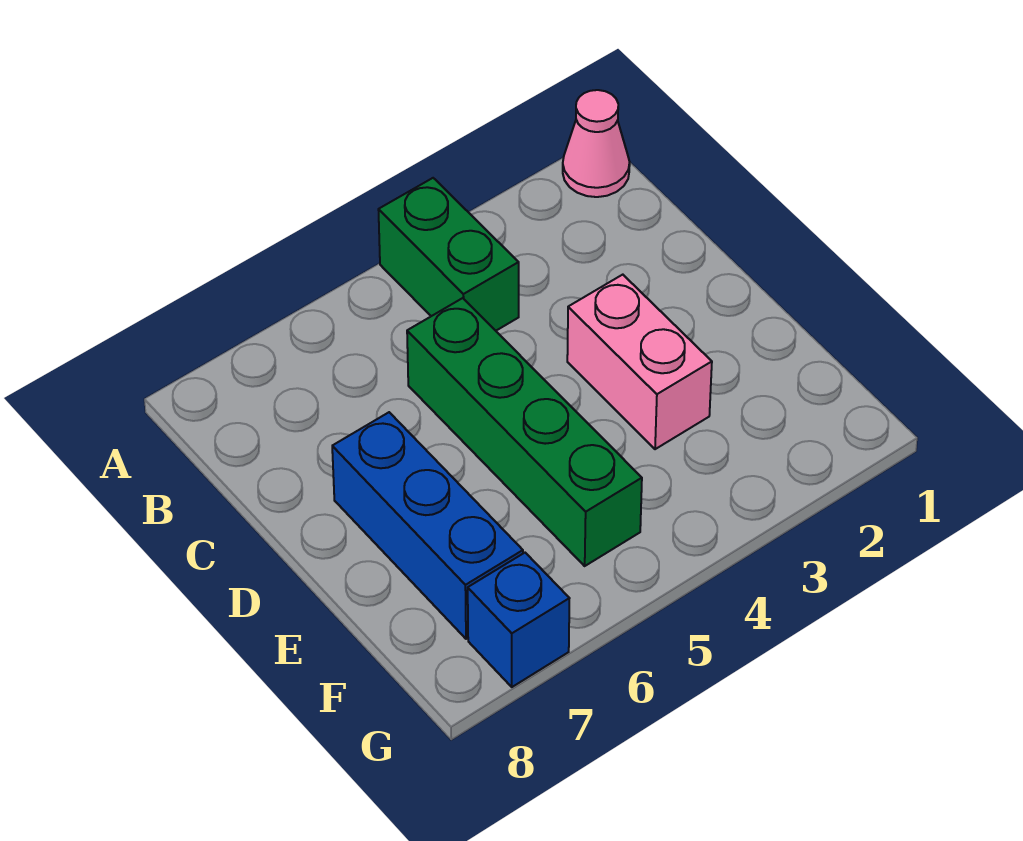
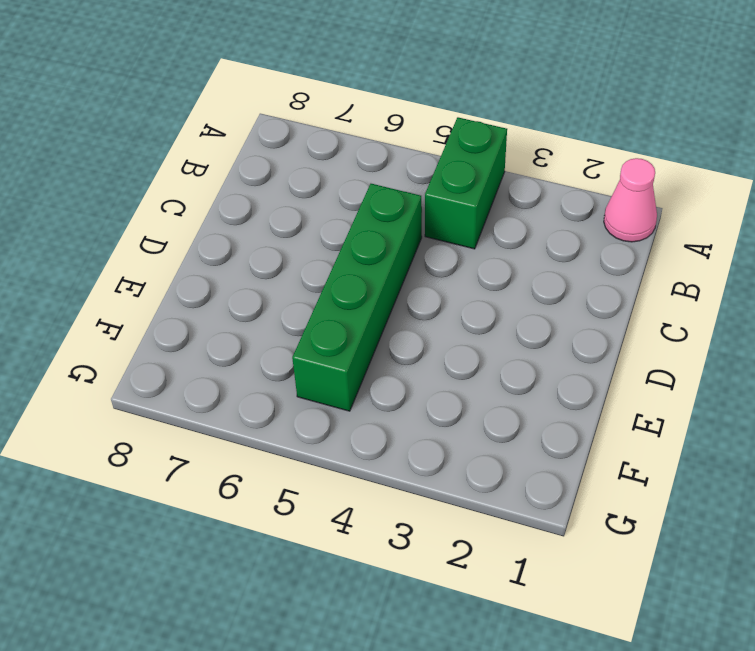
none -> pink brick D3:E3 level 1
none -> blue brick D7:F7 level 1

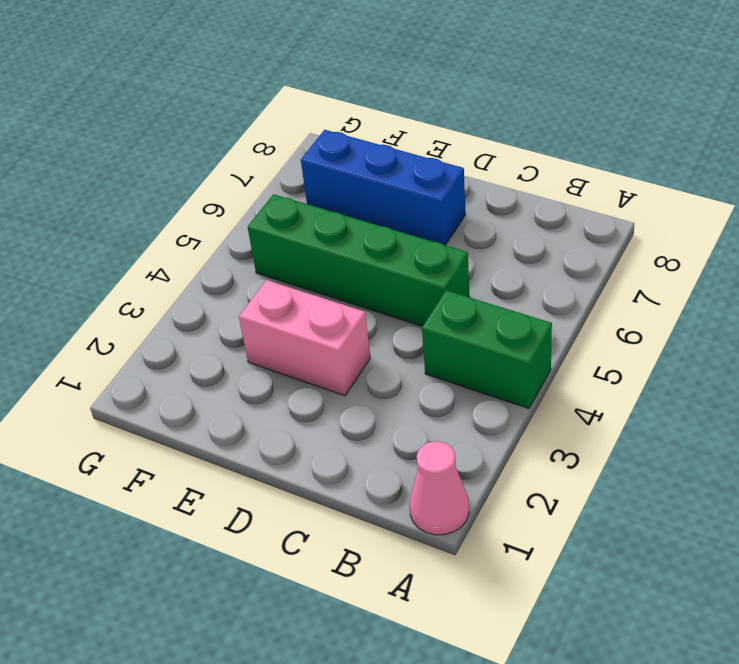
none -> blue brick G7 level 1

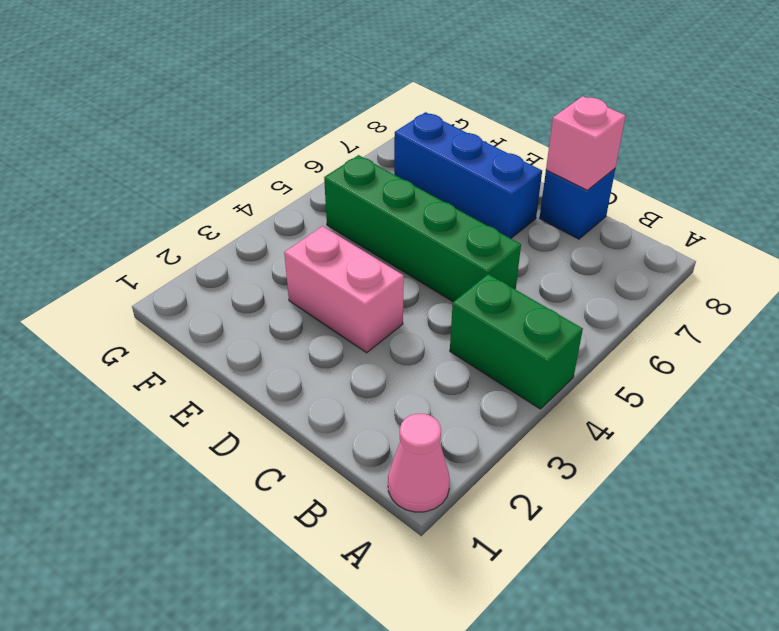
blue brick C8 level 1 -> blue brick G7 level 1
pink brick C8 level 2 -> none

